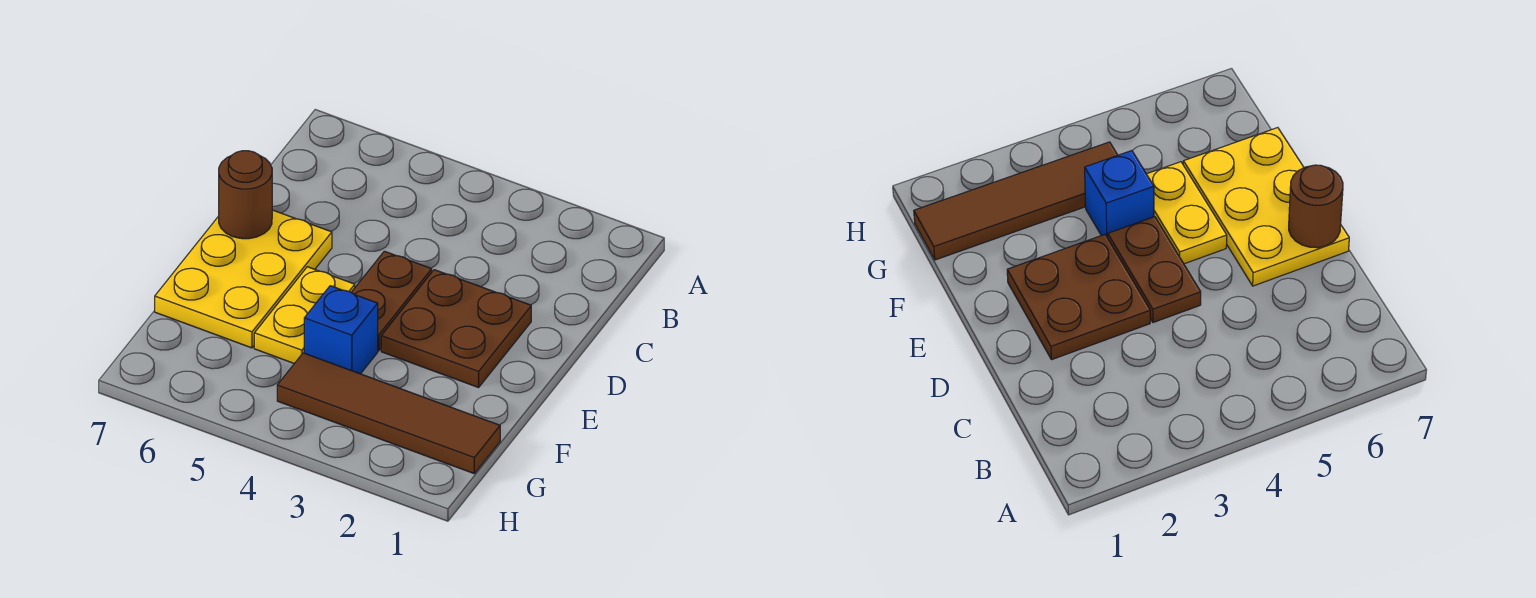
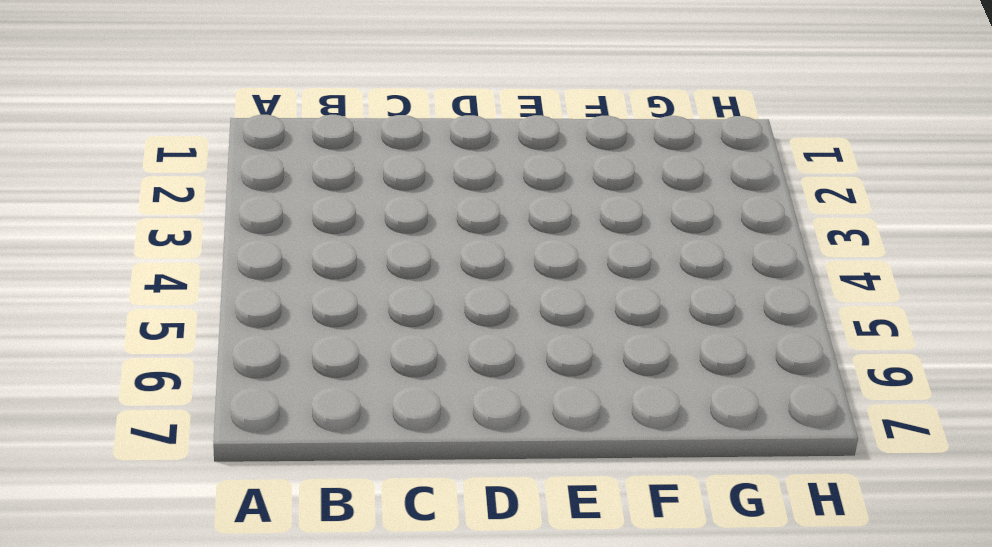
none -> brown plate D2:E3 level 1
none -> brown plate D4:E4 level 1

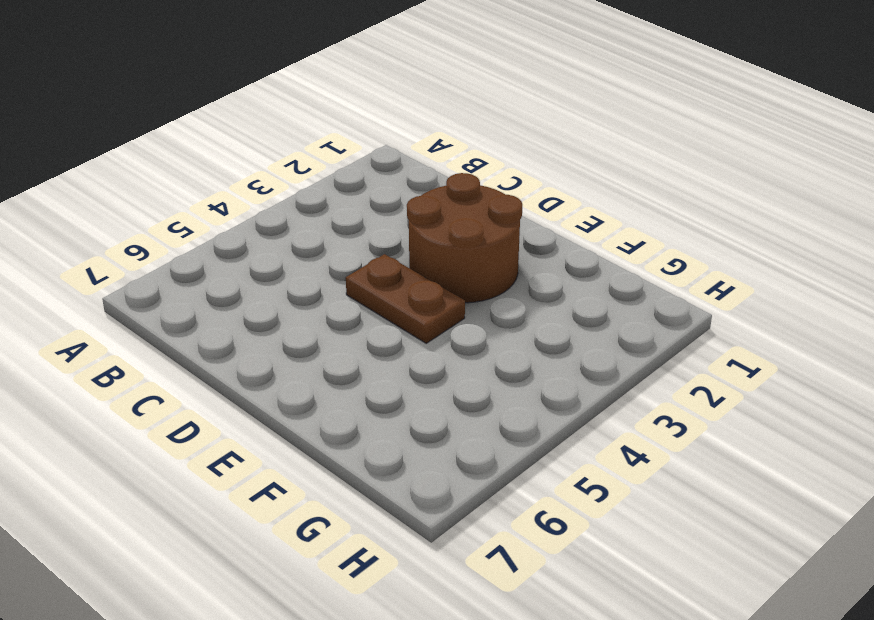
brown round brick D2:E3 level 1 -> brown plate D2:E3 level 1
none -> yellow plate D6:F7 level 1
none -> yellow plate E5:F5 level 1

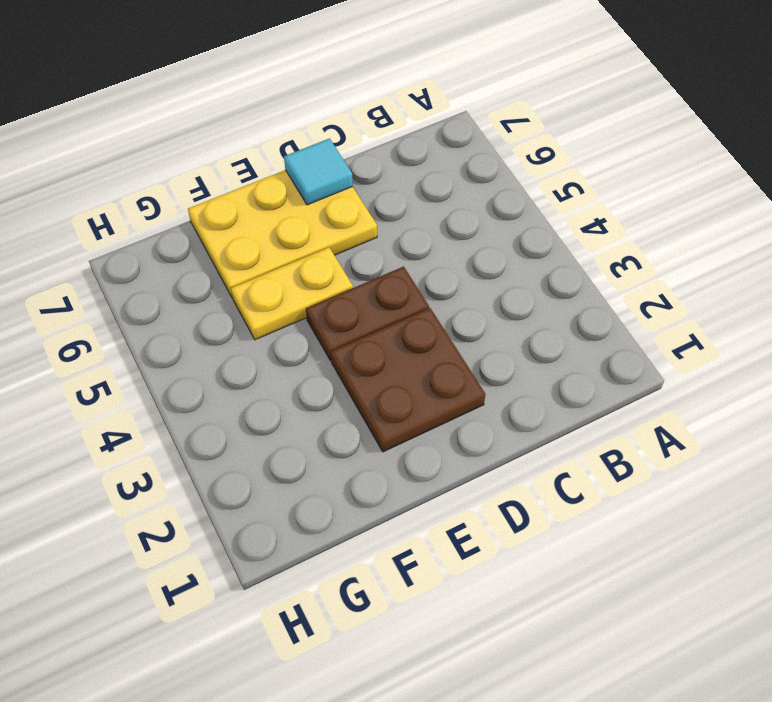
cyan tile D7 level 2 -> brown round brick D7 level 2
none -> blue brick F4 level 1
none -> brown tile G1:G4 level 1

